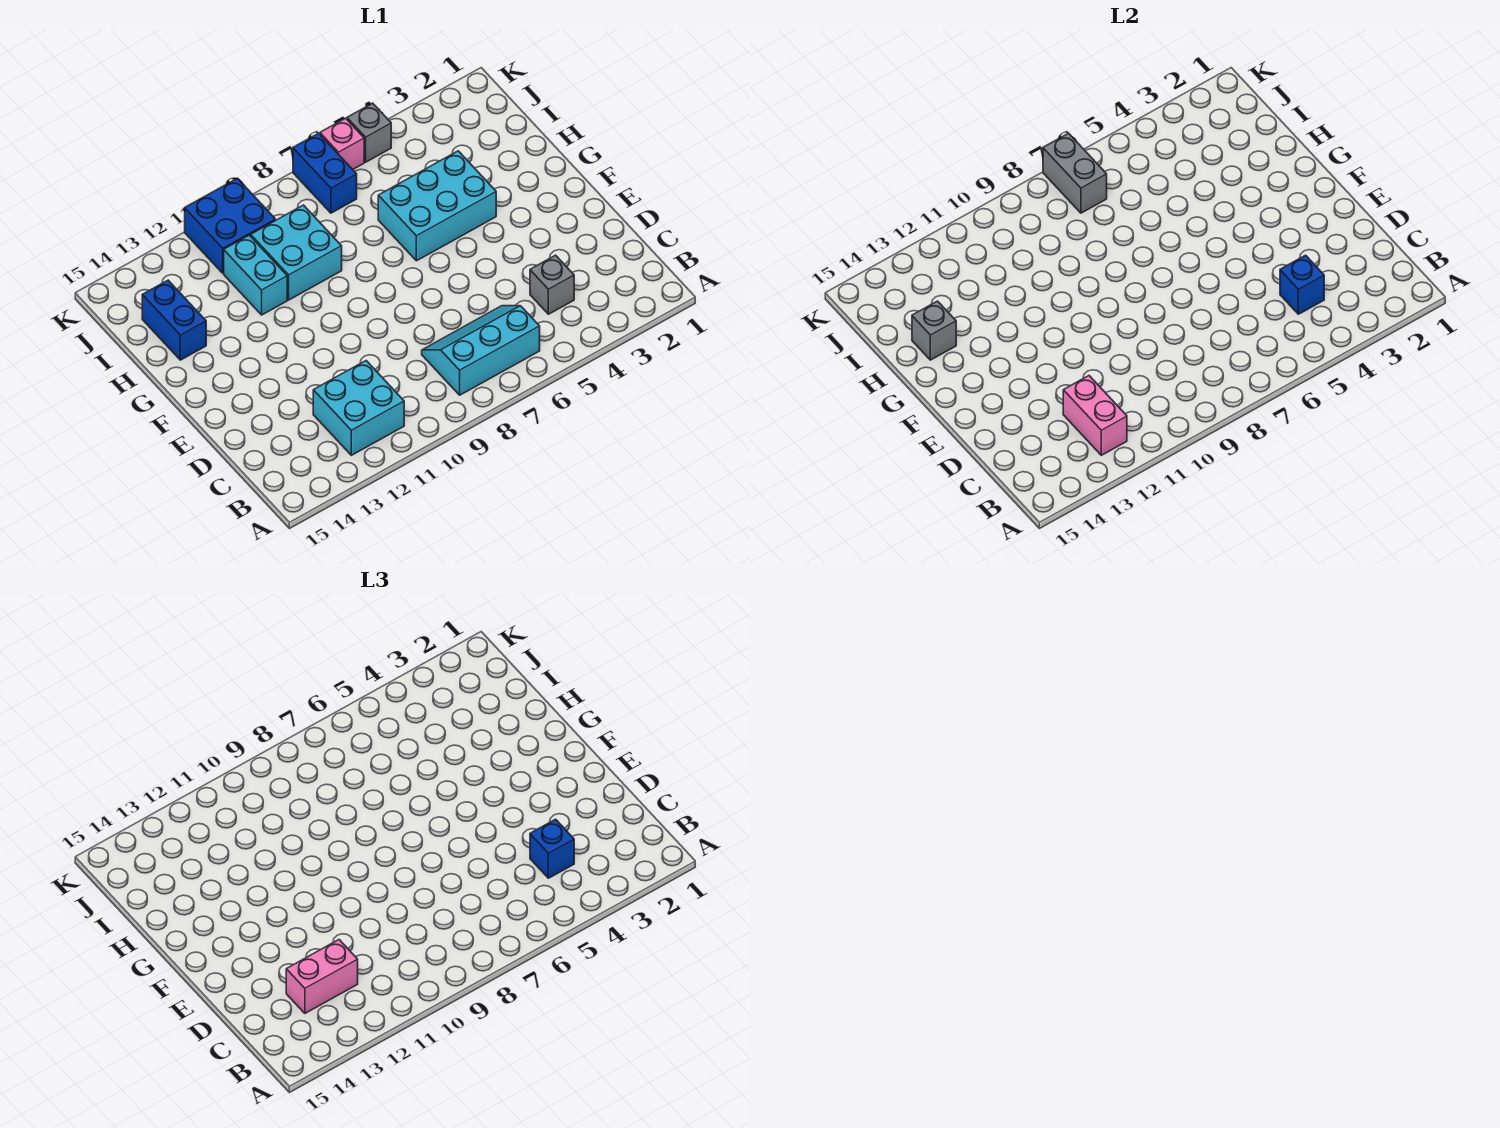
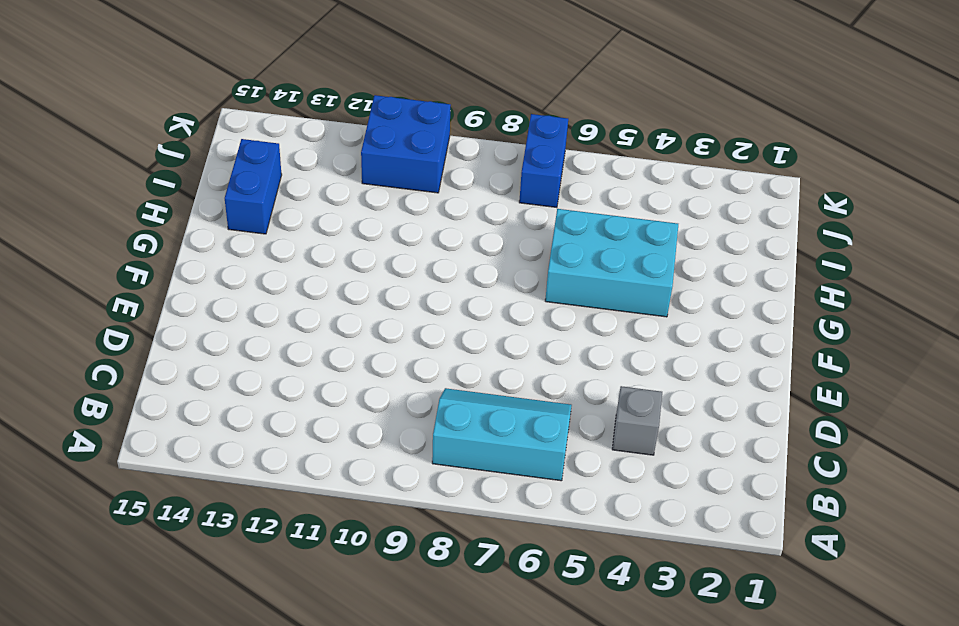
none -> cyan brick B11:C12 level 1
none -> cyan brick H9:I10 level 1
none -> cyan brick H11:I11 level 1

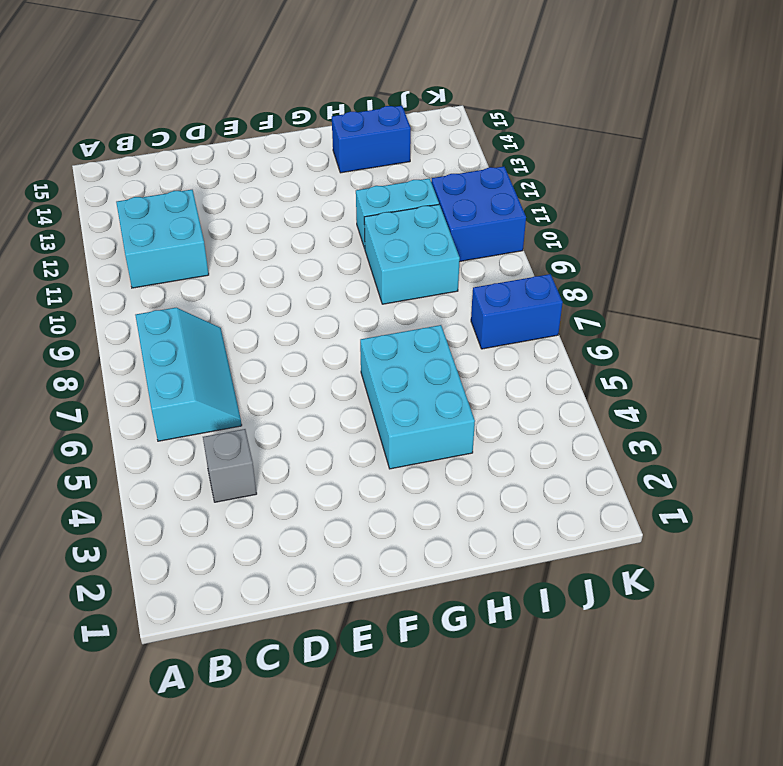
none -> grey brick K5 level 1
none -> pink brick K6 level 1
none -> pink brick B12:C12 level 2

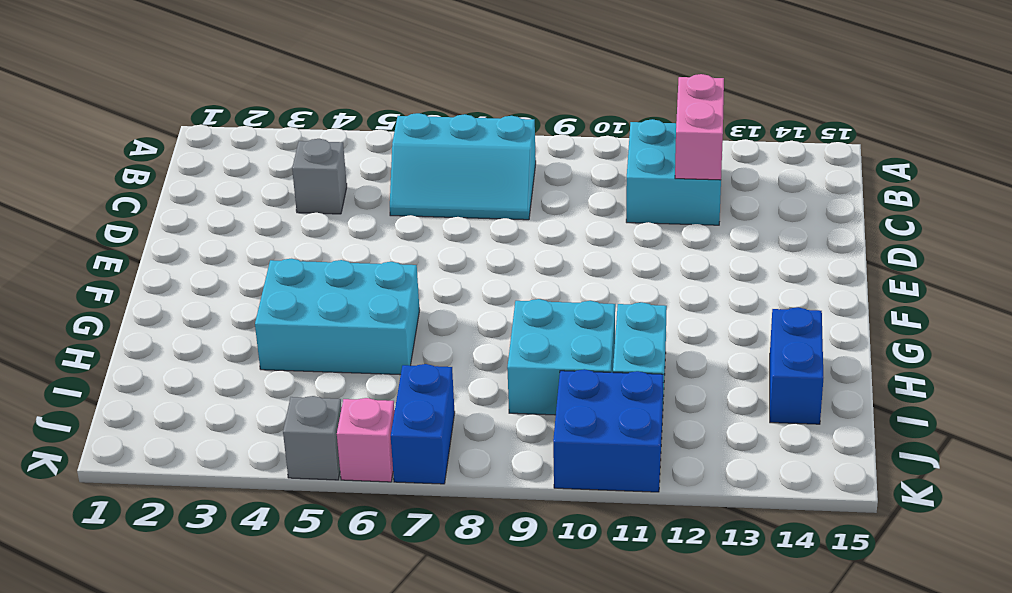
none -> blue brick C4 level 2
none -> grey brick H14 level 2
none -> grey brick J7:K7 level 2

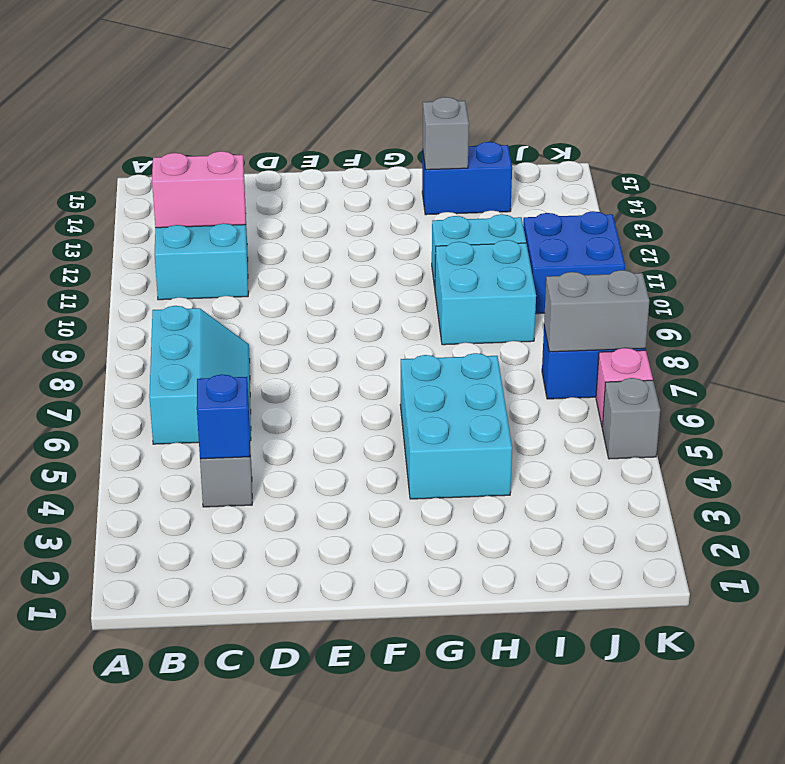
none -> blue brick C4 level 3
none -> pink brick C12:C13 level 3

